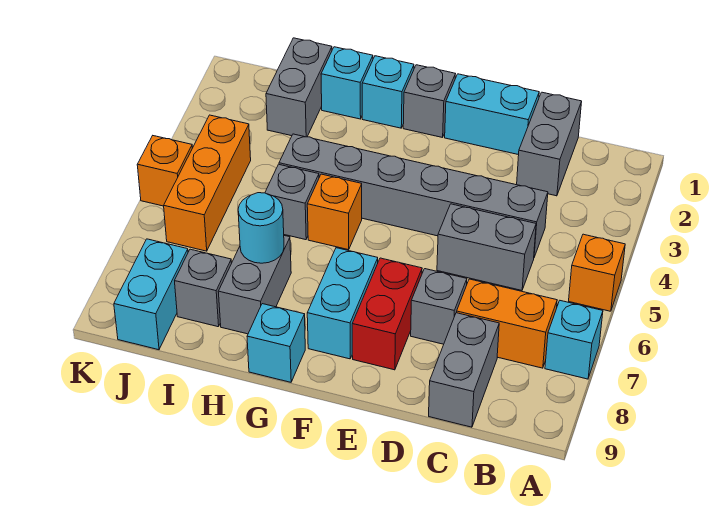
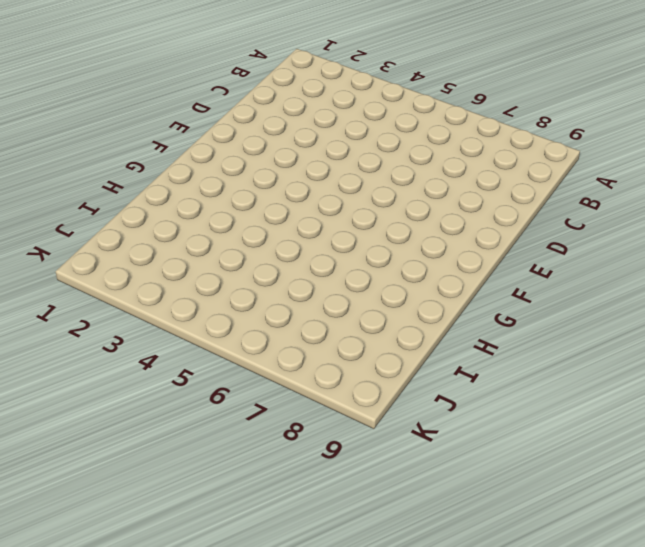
none -> orange brick A5 level 1
none -> cyan brick A7 level 1
none -> orange brick B7:C7 level 1

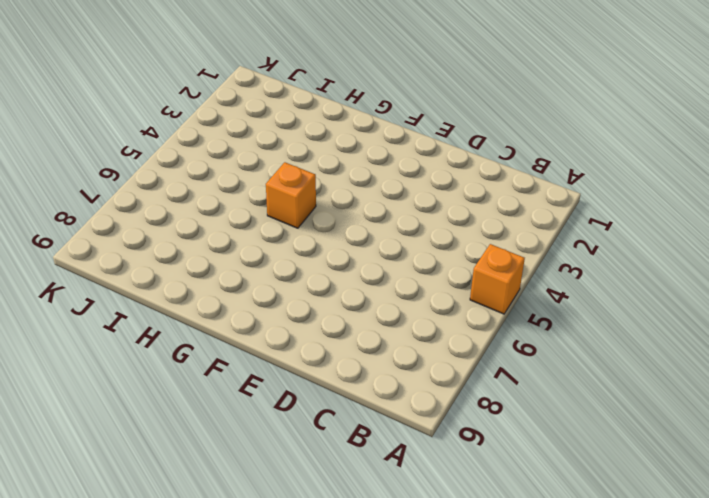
none -> cyan brick A7 level 1
none -> orange brick B7:C7 level 1
none -> grey brick C1:C2 level 1

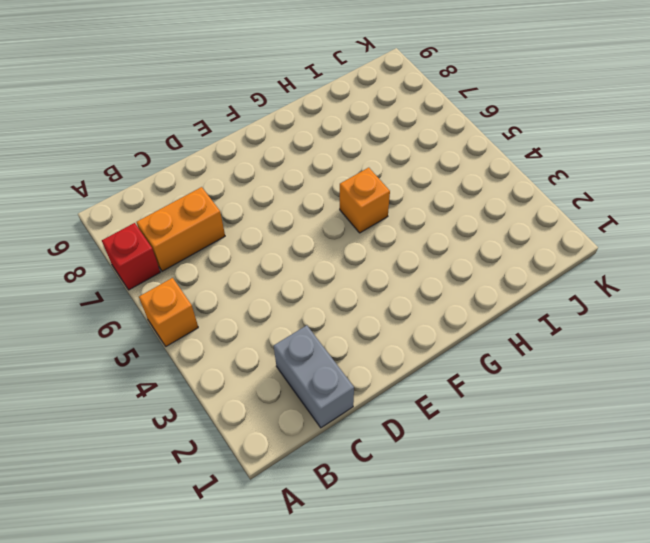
red brick A7 level 1 -> cyan brick A7 level 1
none -> grey brick C4:H4 level 1
none -> grey brick C5:D5 level 1
none -> grey brick C8:C9 level 1

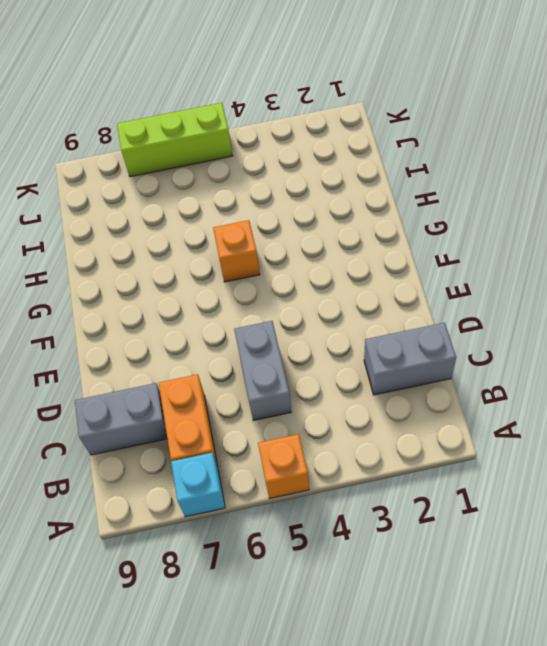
lime brick K5:K7 level 1 -> orange brick K5 level 1
none -> grey brick C4:H4 level 1
none -> cyan brick D1:E1 level 1
none -> grey brick D7 level 1

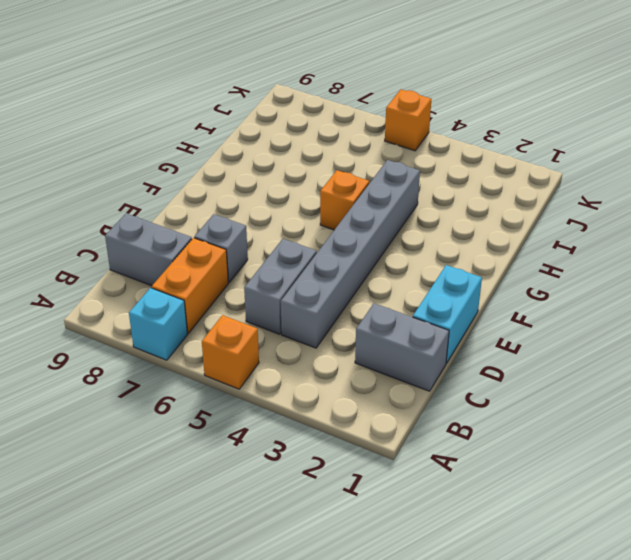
none -> red brick E7:E8 level 1
none -> grey brick F1 level 1
none -> cyan brick F7:F8 level 1

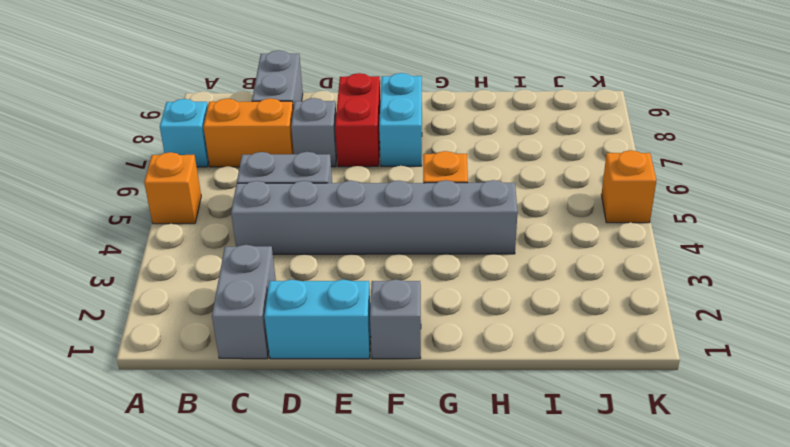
none -> cyan brick G1 level 1
none -> cyan brick G9 level 1
none -> cyan brick H1 level 1

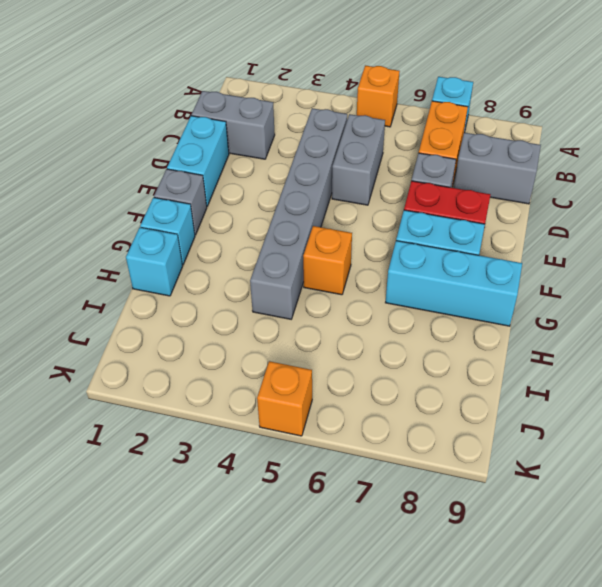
cyan brick G7:G9 level 1 -> cyan brick G9 level 1
none -> grey brick H5 level 1
none -> grey brick H7:H8 level 1
none -> grey brick I1:I2 level 1

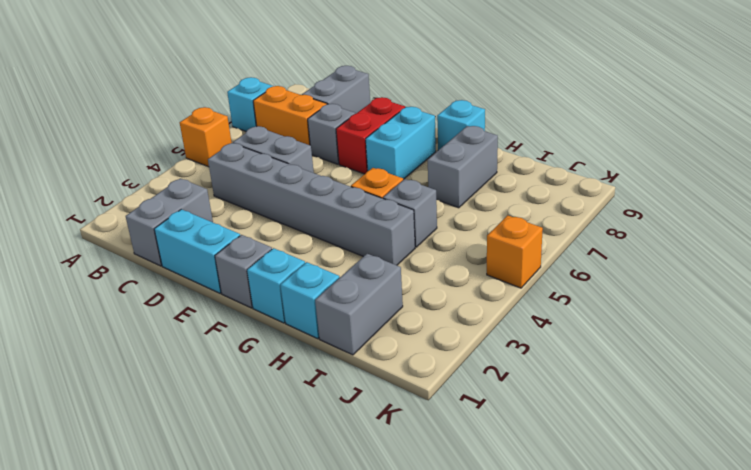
none -> grey brick I8 level 1
none -> orange brick J4:J6 level 1
none -> cyan brick J8:J9 level 1

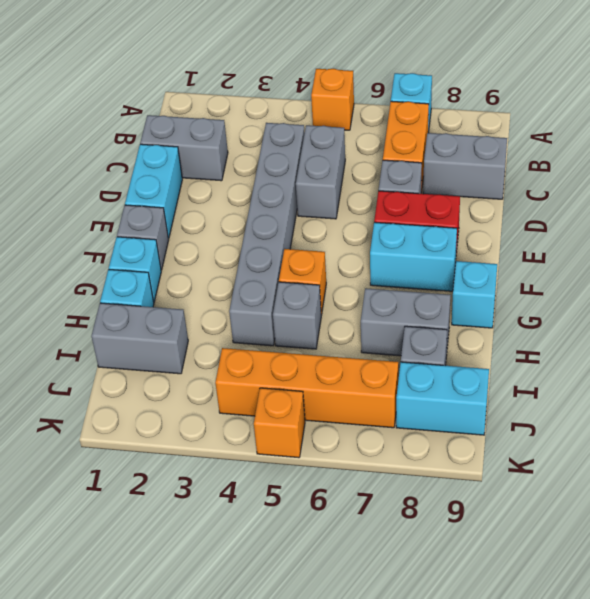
orange brick J4:J7 level 1 -> orange brick J4:J6 level 1
none -> cyan round brick H7 level 2

